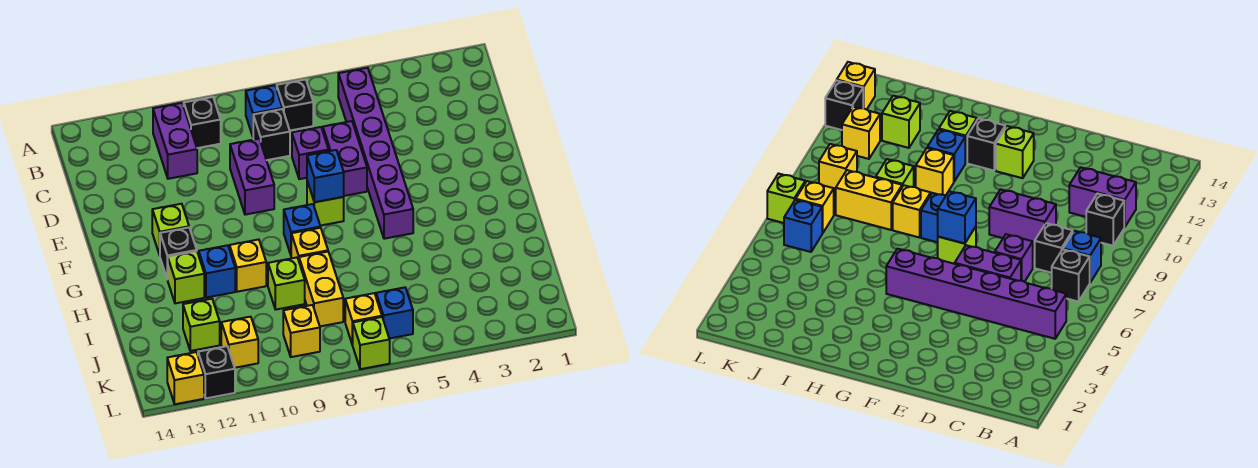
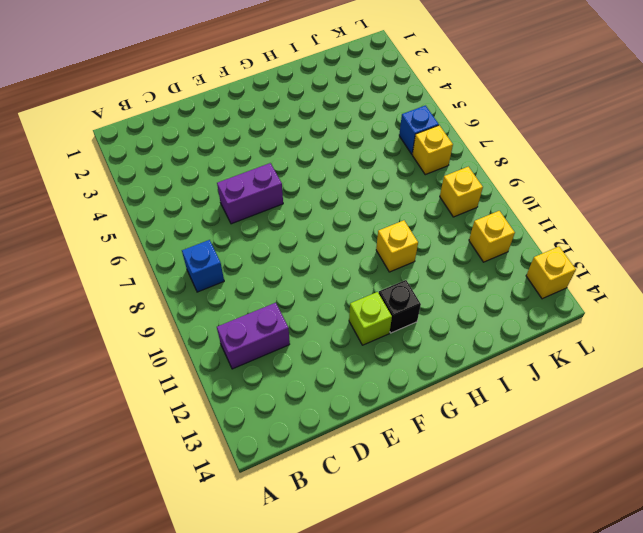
none -> purple brick B5:G5 level 1
none -> black brick B7 level 1
none -> black brick B10 level 1

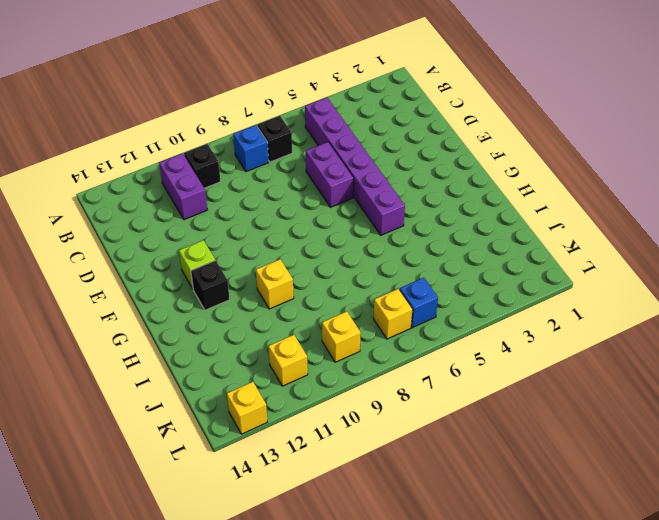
none -> black brick C8 level 1
none -> purple brick D7 level 1
none -> purple brick D9:E9 level 1

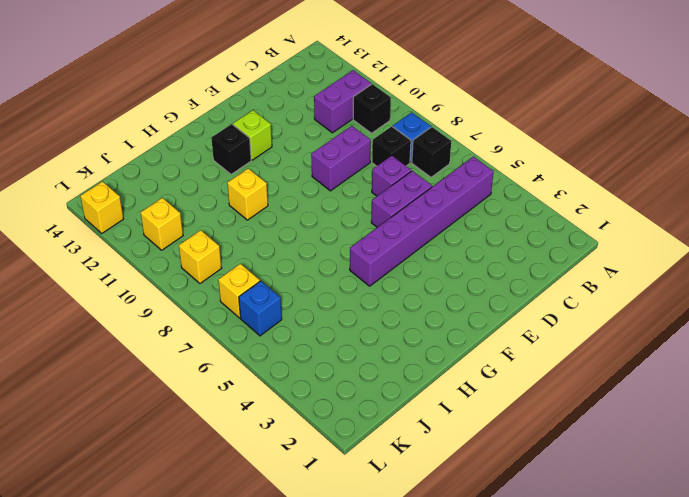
none -> lime brick F7 level 1
none -> blue brick G8 level 1
none -> yellow brick H8 level 1

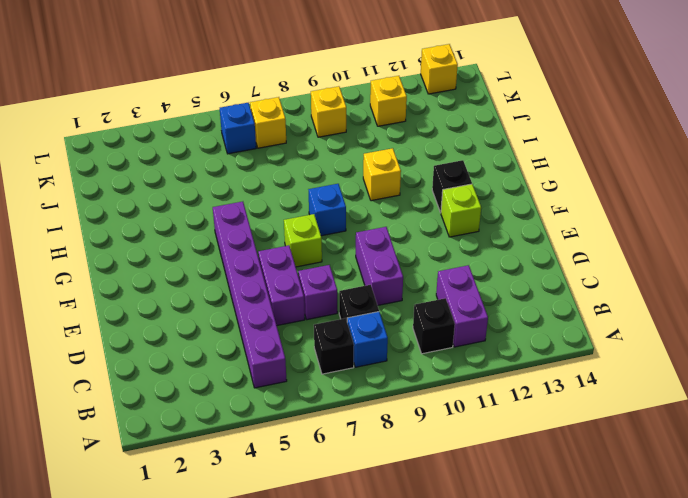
none -> yellow brick H8 level 1
none -> blue brick H11 level 1
none -> lime brick H12 level 1

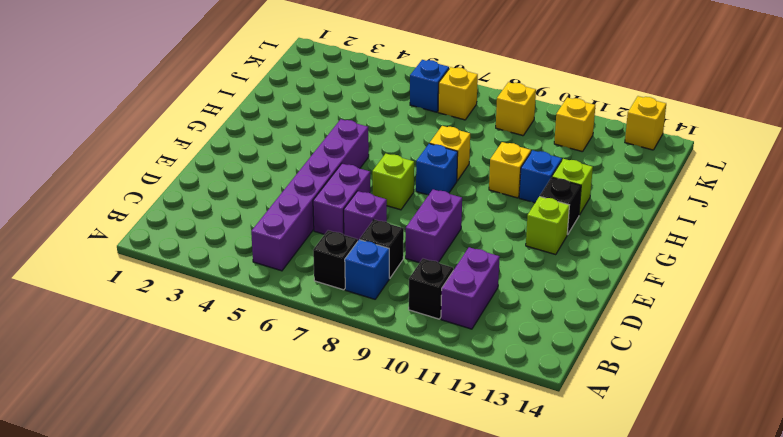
none -> yellow brick I8:J8 level 1
none -> lime brick I9 level 1
none -> lime brick J12 level 1

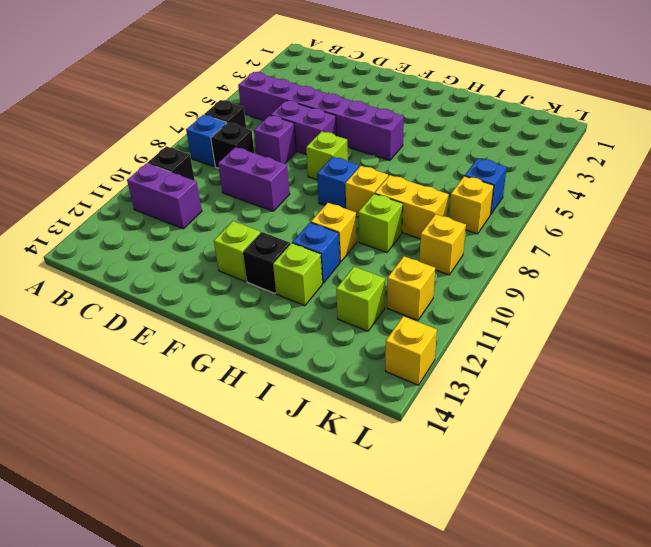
none -> lime brick L7 level 1
none -> black brick L12 level 1
none -> blue brick F7 level 2

